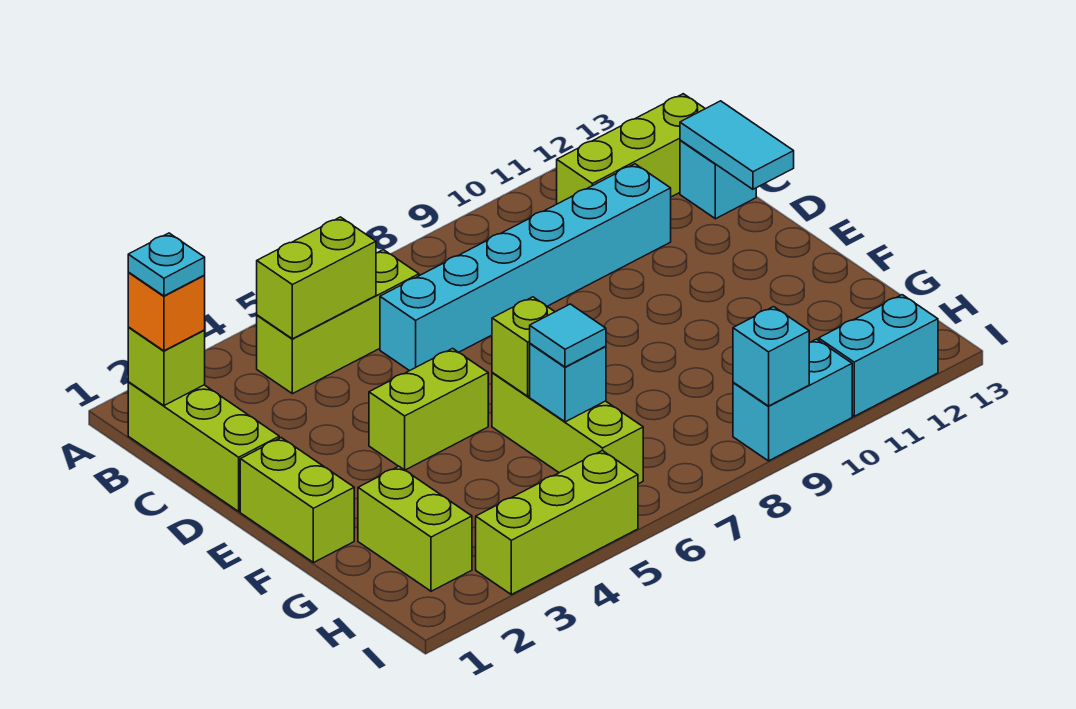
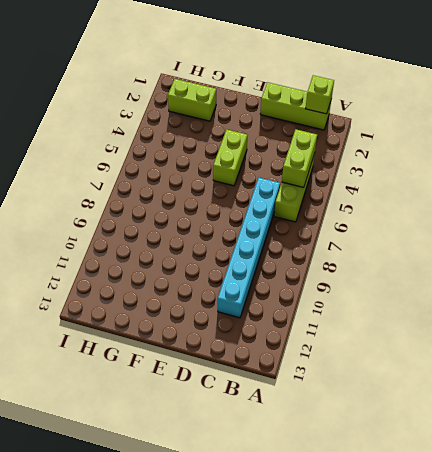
none -> lime brick B11:B13 level 1
none -> cyan brick C13 level 1
none -> lime brick E1:F1 level 1

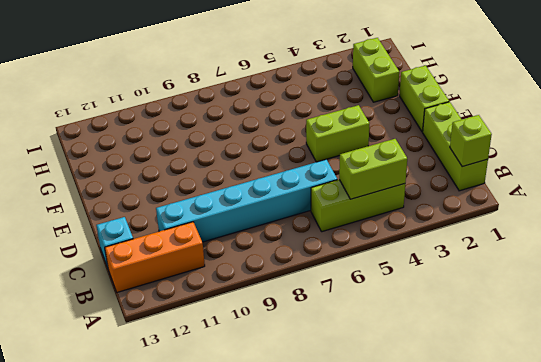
orange brick B11:B13 level 1 -> lime brick B11:B13 level 1
none -> lime brick F6:H6 level 1
none -> lime brick I3:I5 level 1
none -> cyan brick I9:I10 level 1

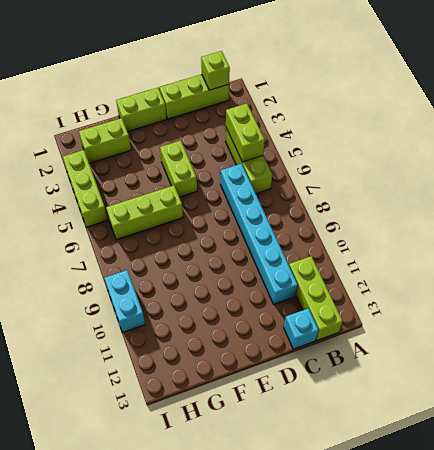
none -> cyan brick I11:I12 level 1
none -> cyan tile C13:D13 level 2
none -> lime brick F6 level 2

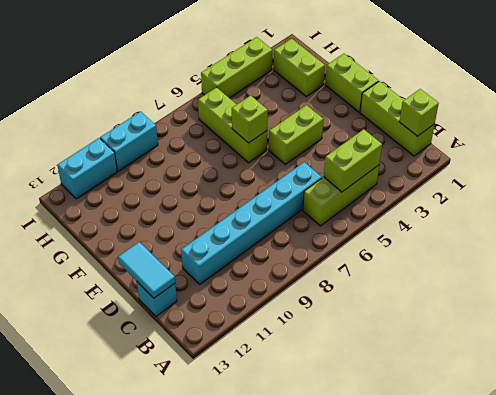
none -> lime brick B11:B13 level 1
none -> cyan brick G6 level 2
none -> cyan brick I9 level 2

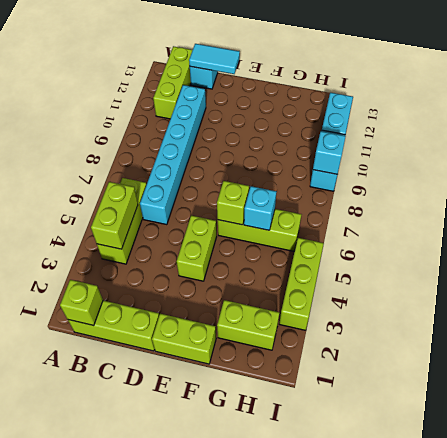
none -> orange brick B1 level 3
none -> cyan tile G6 level 3
none -> cyan plate B1 level 4

